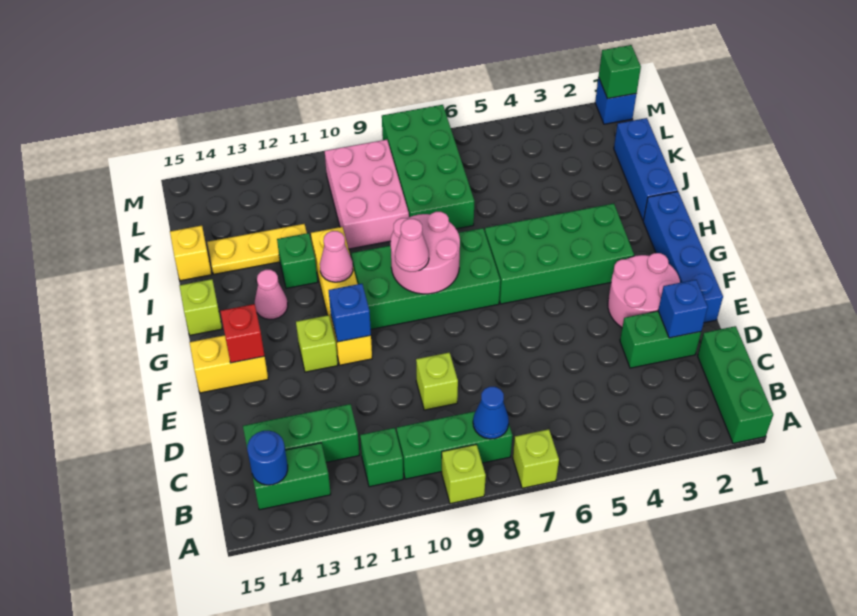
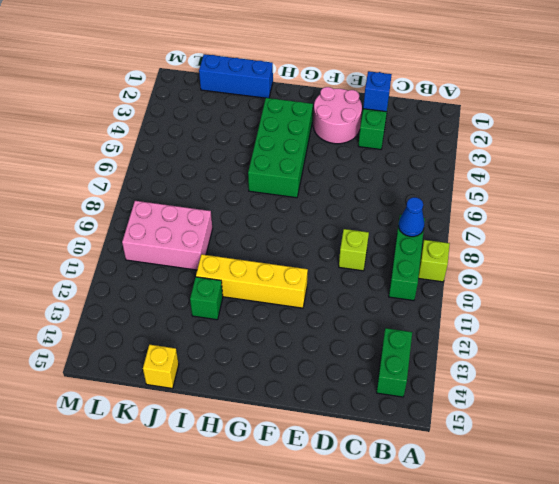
none -> green brick A1:C1 level 1
none -> lime brick A7 level 1
none -> green brick B11 level 1
none -> green brick C12:C14 level 1

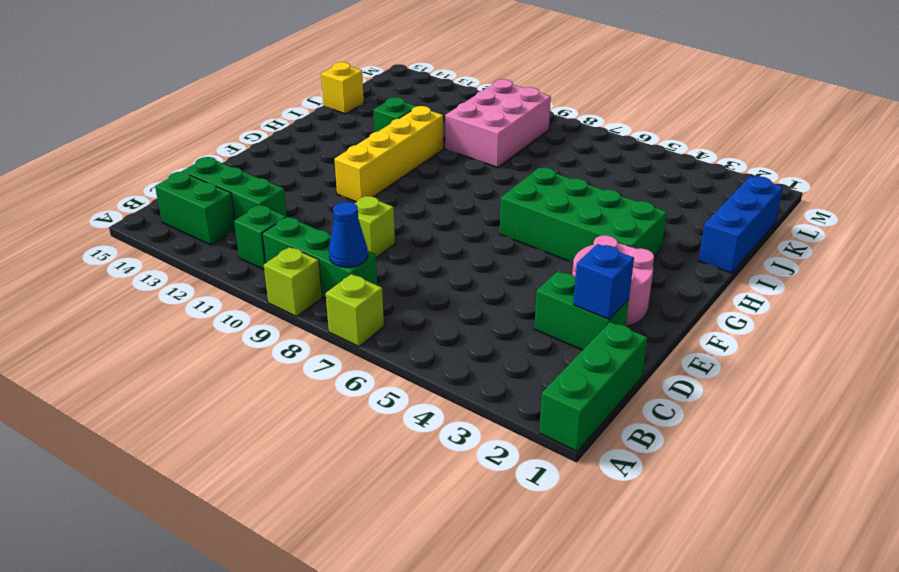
none -> blue brick E1:H1 level 1
none -> lime brick F12 level 1
none -> yellow brick F14:F15 level 1
none -> green brick G7:H10 level 1

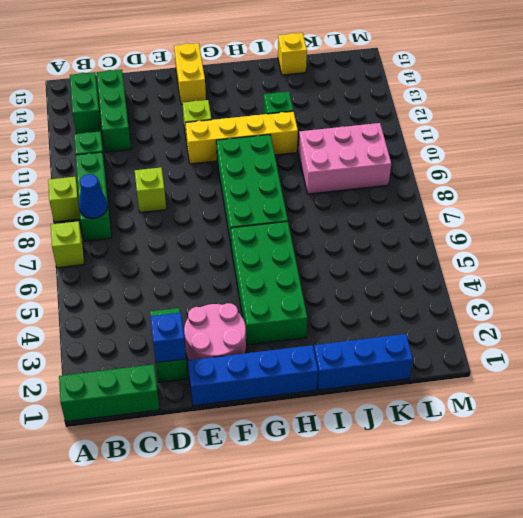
none -> pink cone H13 level 1
none -> lime brick H15 level 1
none -> green brick J7:M8 level 1
none -> yellow plate J12:J14 level 1

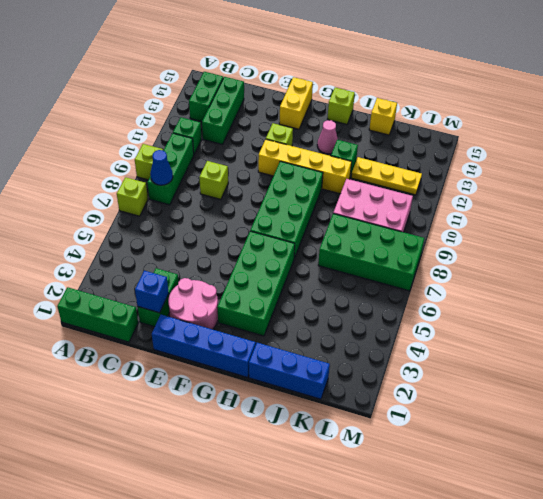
yellow plate J12:L12 level 1 -> yellow plate J12:J14 level 1
none -> blue brick M1 level 1
none -> blue round brick B14 level 2
none -> blue brick F11 level 2
none -> red brick F14 level 2

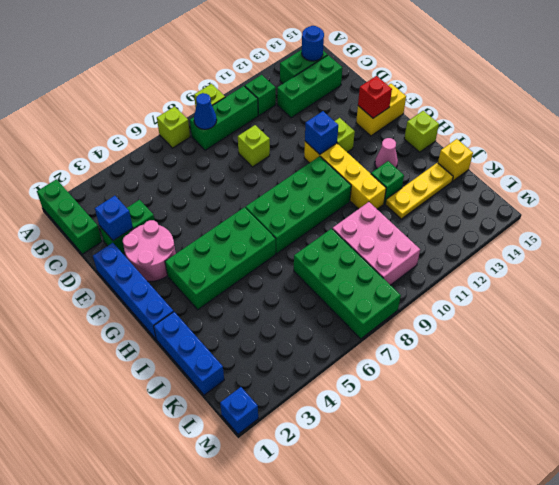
none -> pink round brick G8:H9 level 2
none -> pink cone H11 level 2
none -> green brick M1 level 2
none -> pink cone G9 level 3

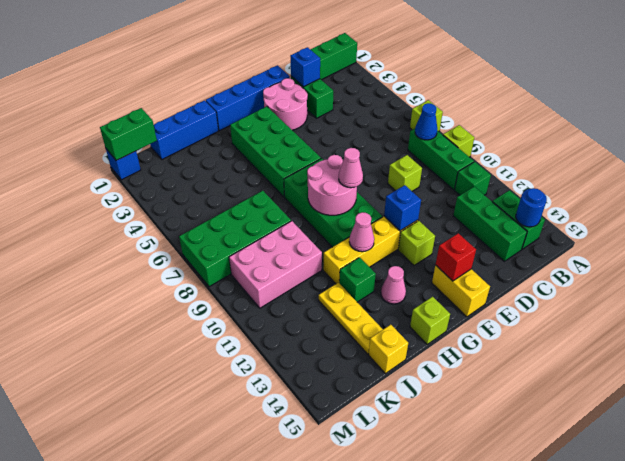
green brick L1:M1 level 2 -> green brick M1 level 2

